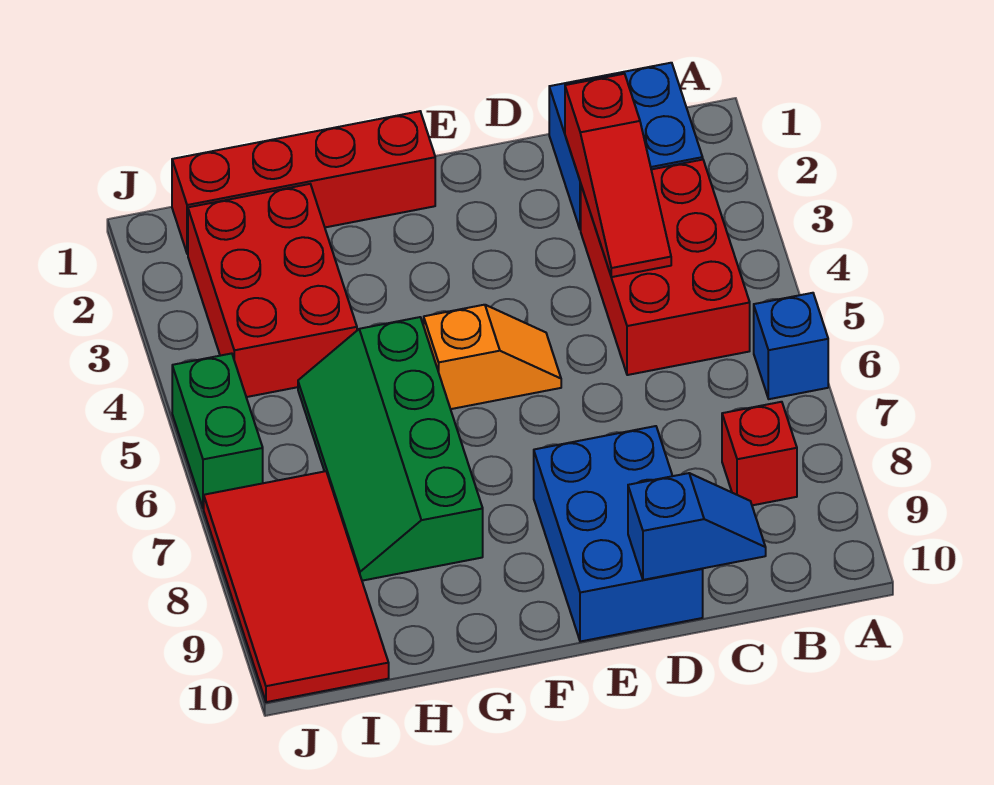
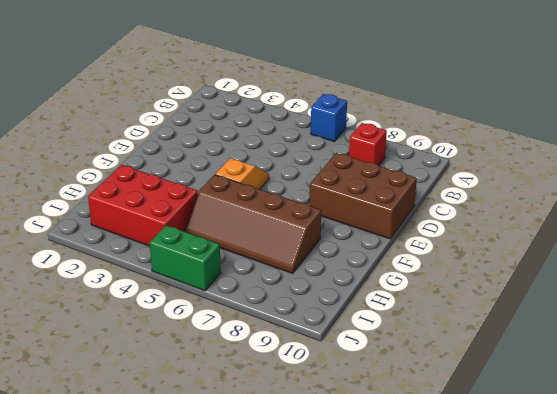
brown brick D8:E10 level 1 -> blue brick D8:E10 level 1
brown slope G5:H8 level 1 top G -> green slope G5:H8 level 1 top G
none -> blue brick B1:C2 level 1
none -> red brick B3:C5 level 1
none -> red brick F1:I1 level 1

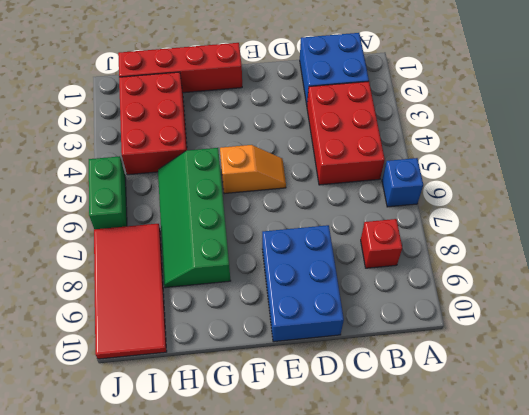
none -> red slope C2:C4 level 2 top 2
none -> blue slope C10:D10 level 2 top D

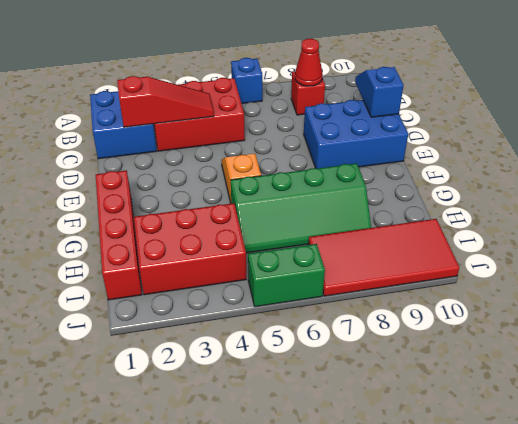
red cone B8 level 2 -> none

